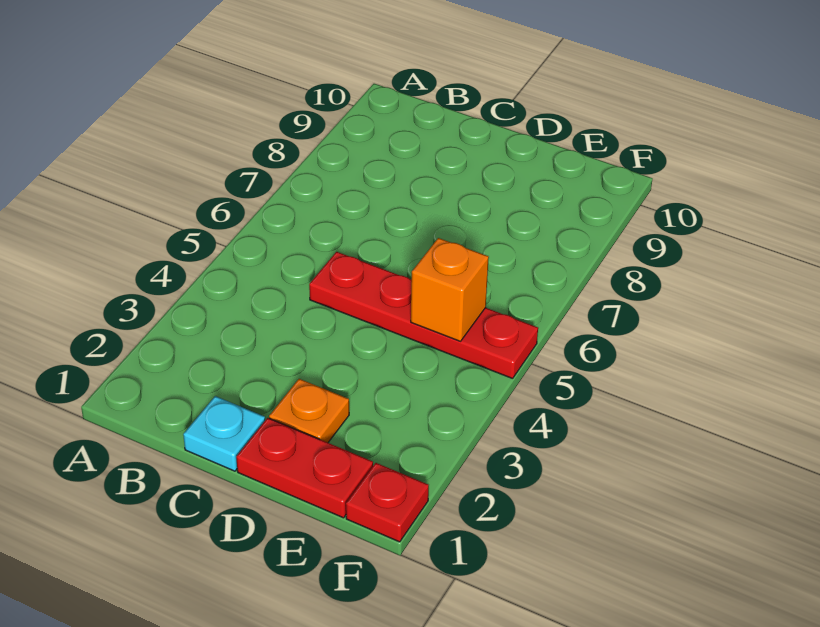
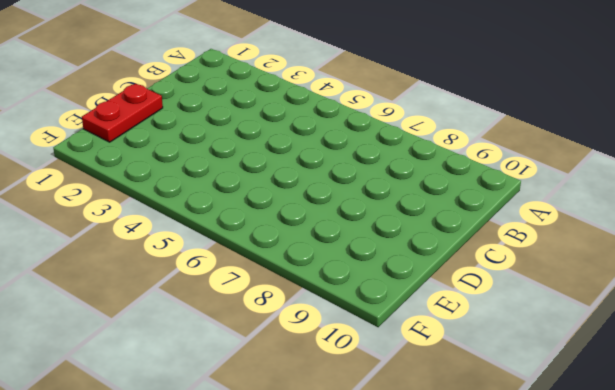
none -> cyan plate C1 level 1
none -> red plate C5:F5 level 1

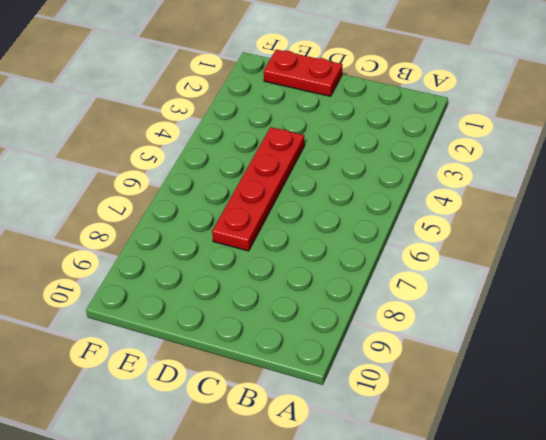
red plate D4:D7 level 1 -> red plate C5:F5 level 1
none -> cyan plate C1 level 1
none -> orange plate D2 level 1

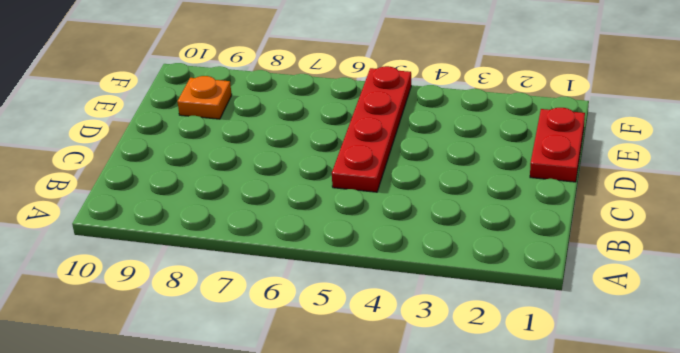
orange plate E9 level 1 -> orange plate D2 level 1
none -> cyan plate C1 level 1
none -> red plate F1 level 1

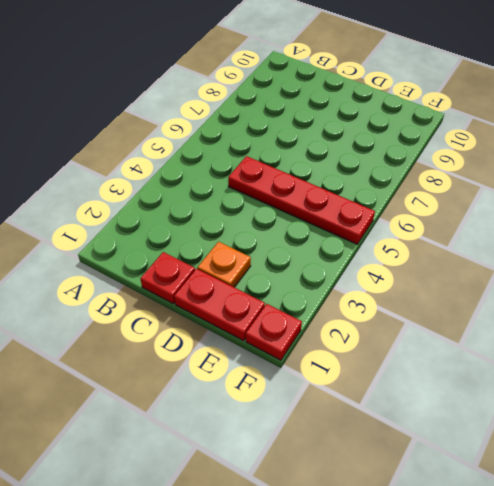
red plate C1 level 1 -> cyan plate C1 level 1
none -> orange brick E5 level 2

